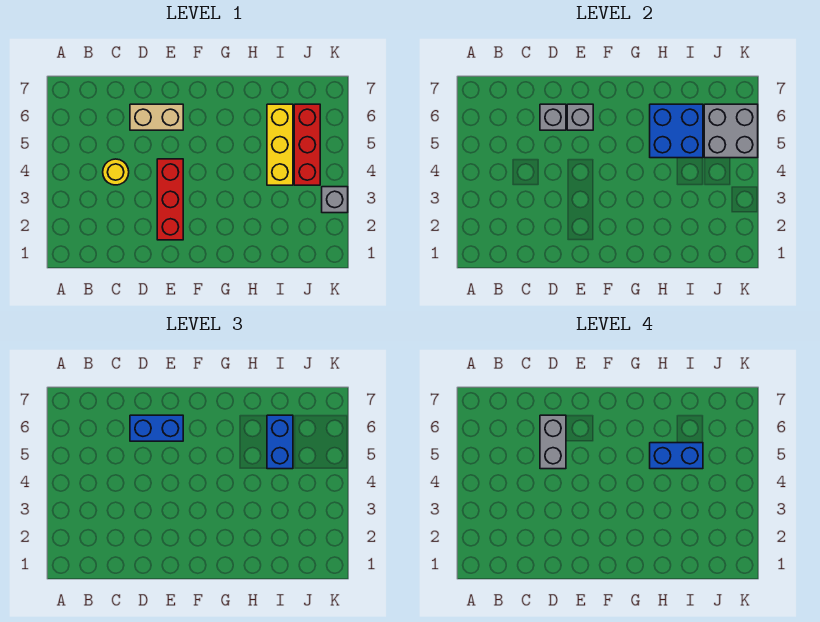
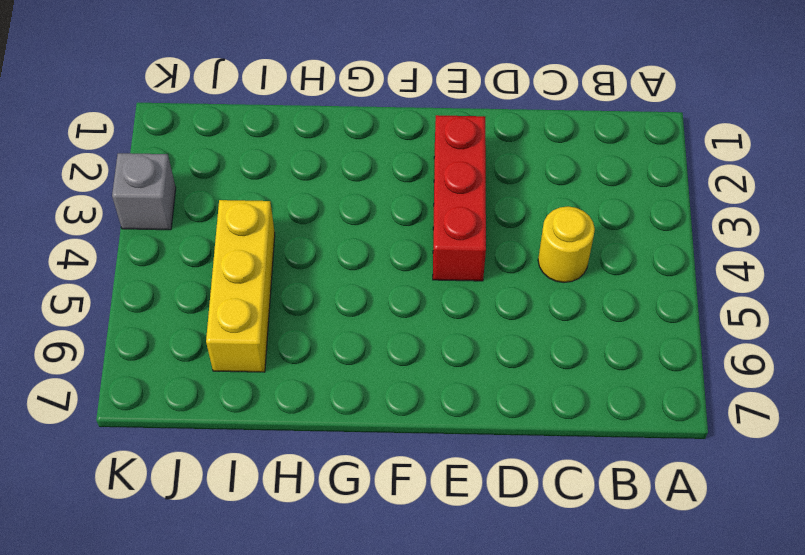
none -> tan brick D6:E6 level 1
none -> red brick J4:J6 level 1
none -> grey brick D6 level 2

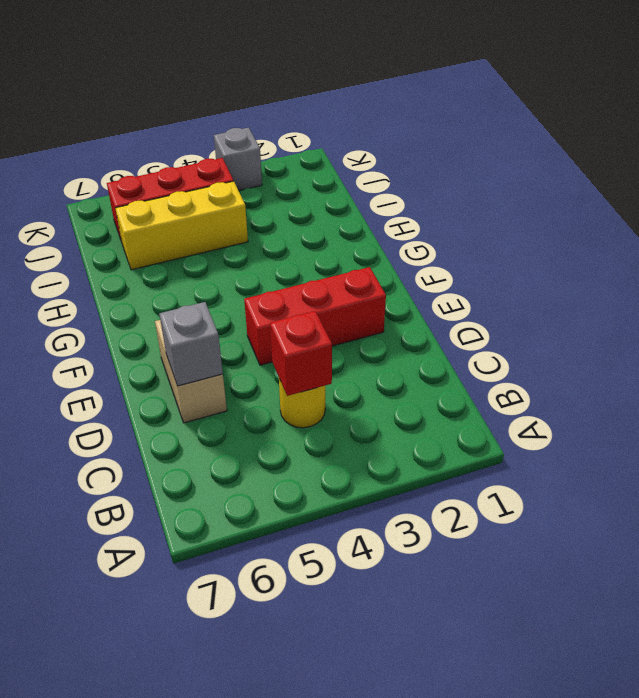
red brick C4 level 2 -> none
none -> grey brick E6 level 2
none -> blue brick H5:I6 level 2
none -> grey brick J5:K6 level 2

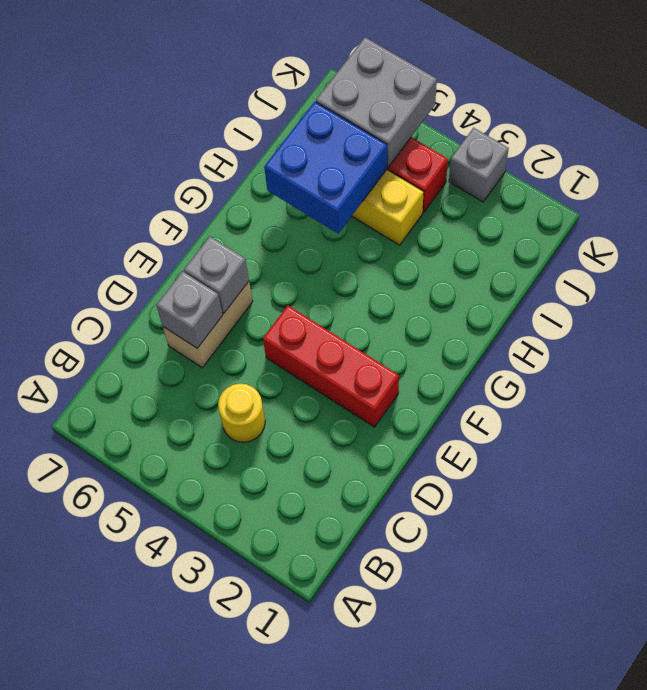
none -> blue brick D6:E6 level 3
none -> blue brick I5:I6 level 3
none -> grey brick D5:D6 level 4

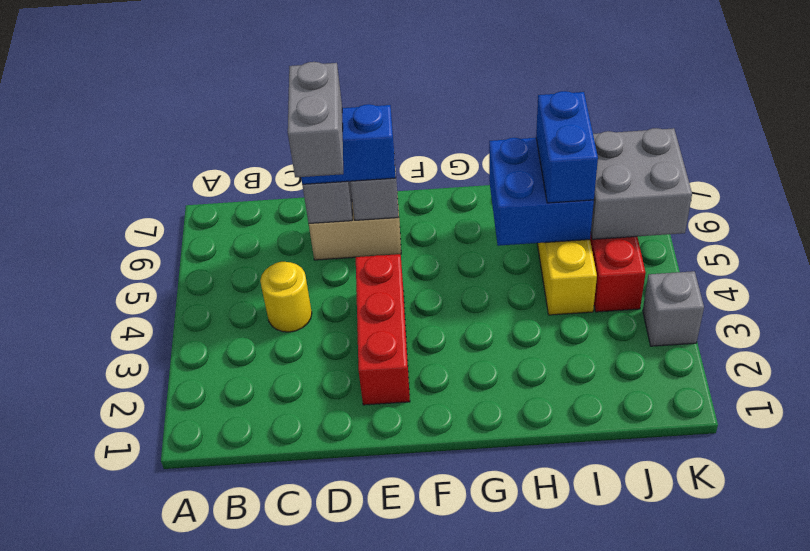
none -> blue brick H5:I5 level 4

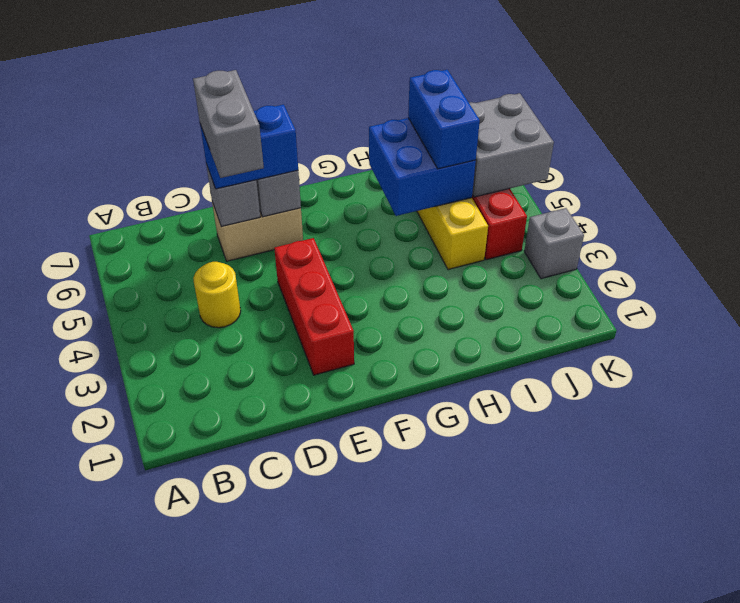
none -> blue brick H5:I5 level 4

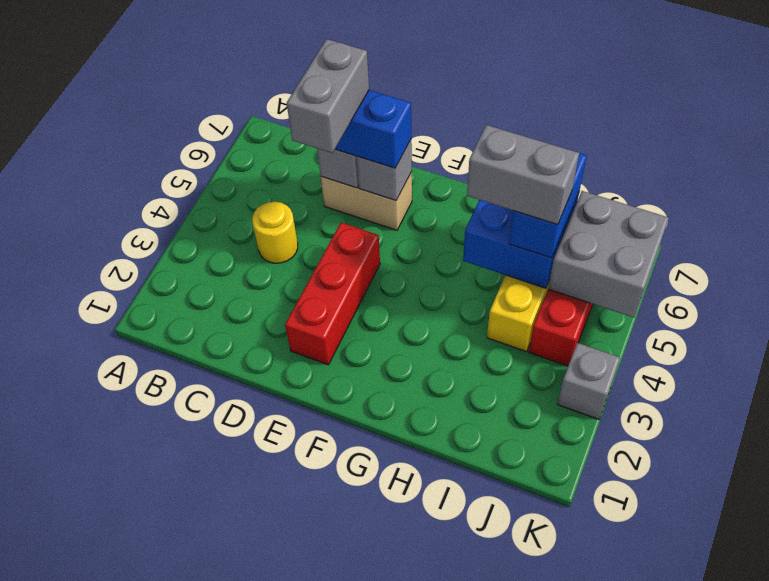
grey brick H5:I5 level 4 -> blue brick H5:I5 level 4

